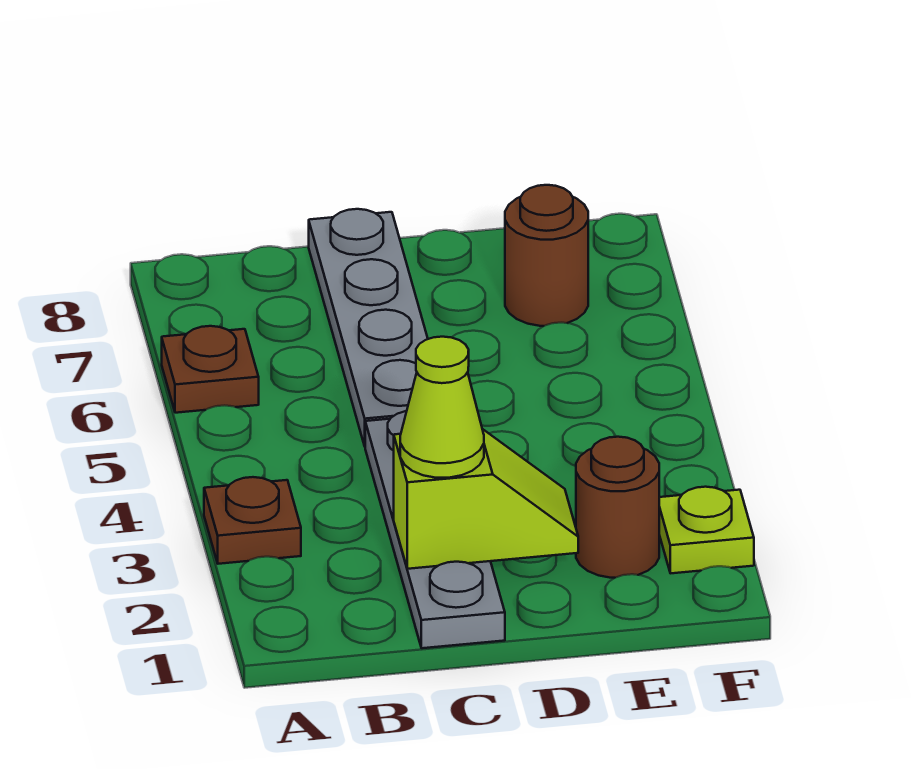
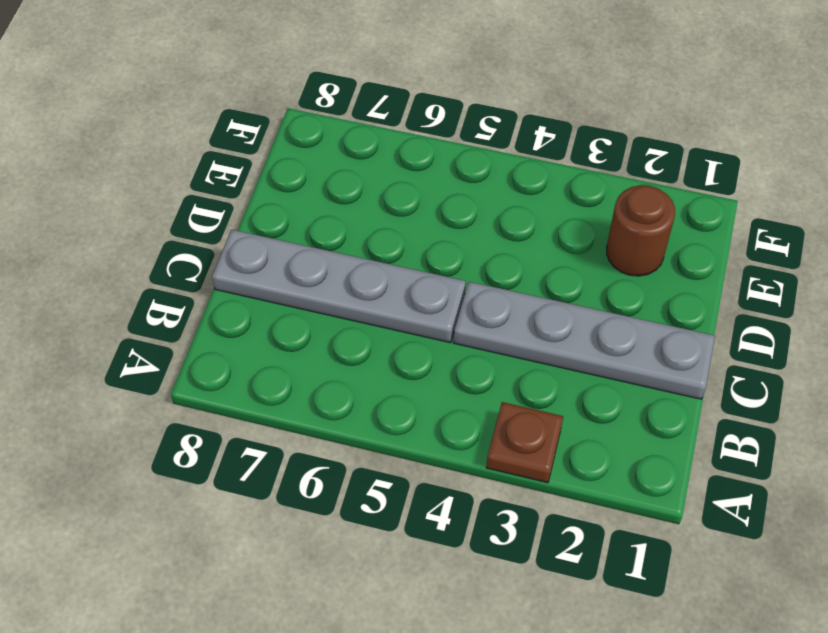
none -> brown plate A6 level 1
none -> brown round brick E7 level 1

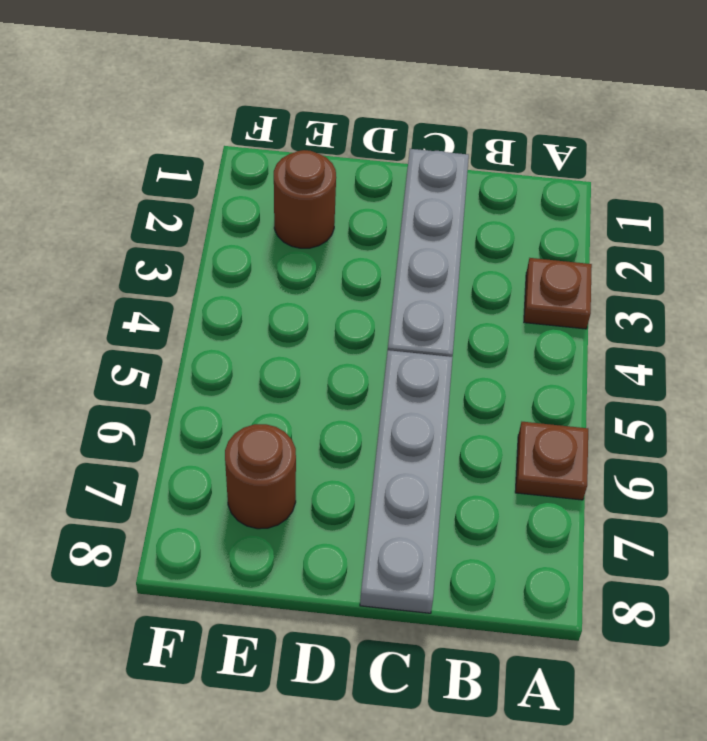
none -> lime plate F2 level 1
none -> lime slope C2:D2 level 2 top C

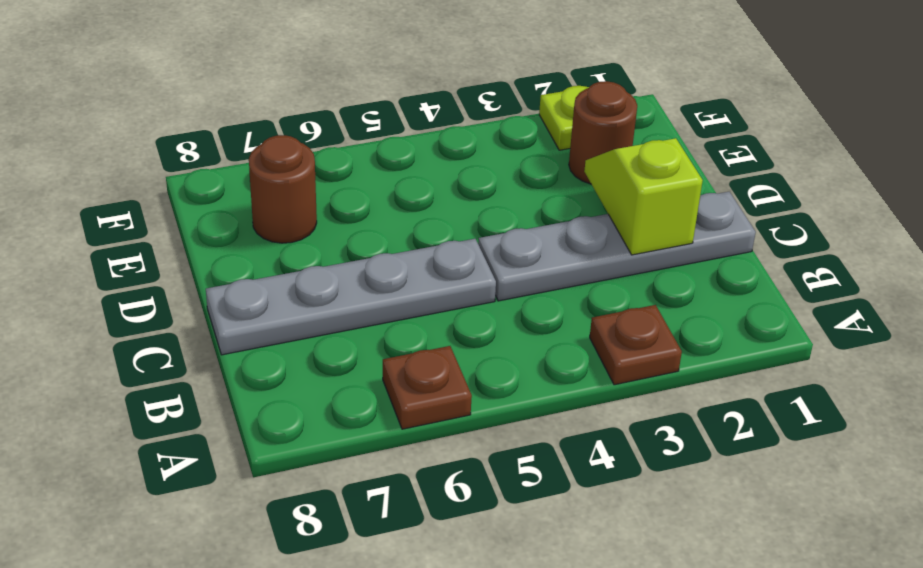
none -> lime cone C2 level 3

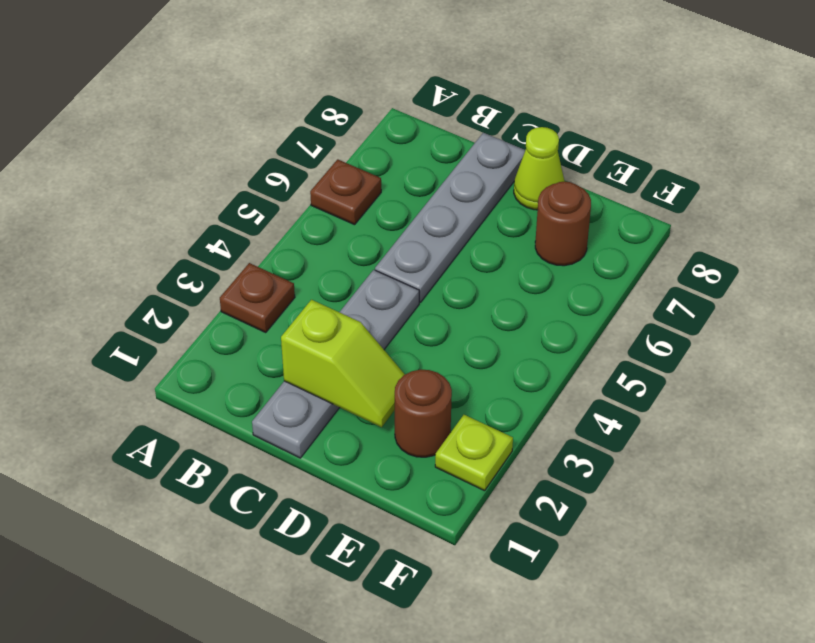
lime cone D8 level 1 -> lime cone C2 level 3

